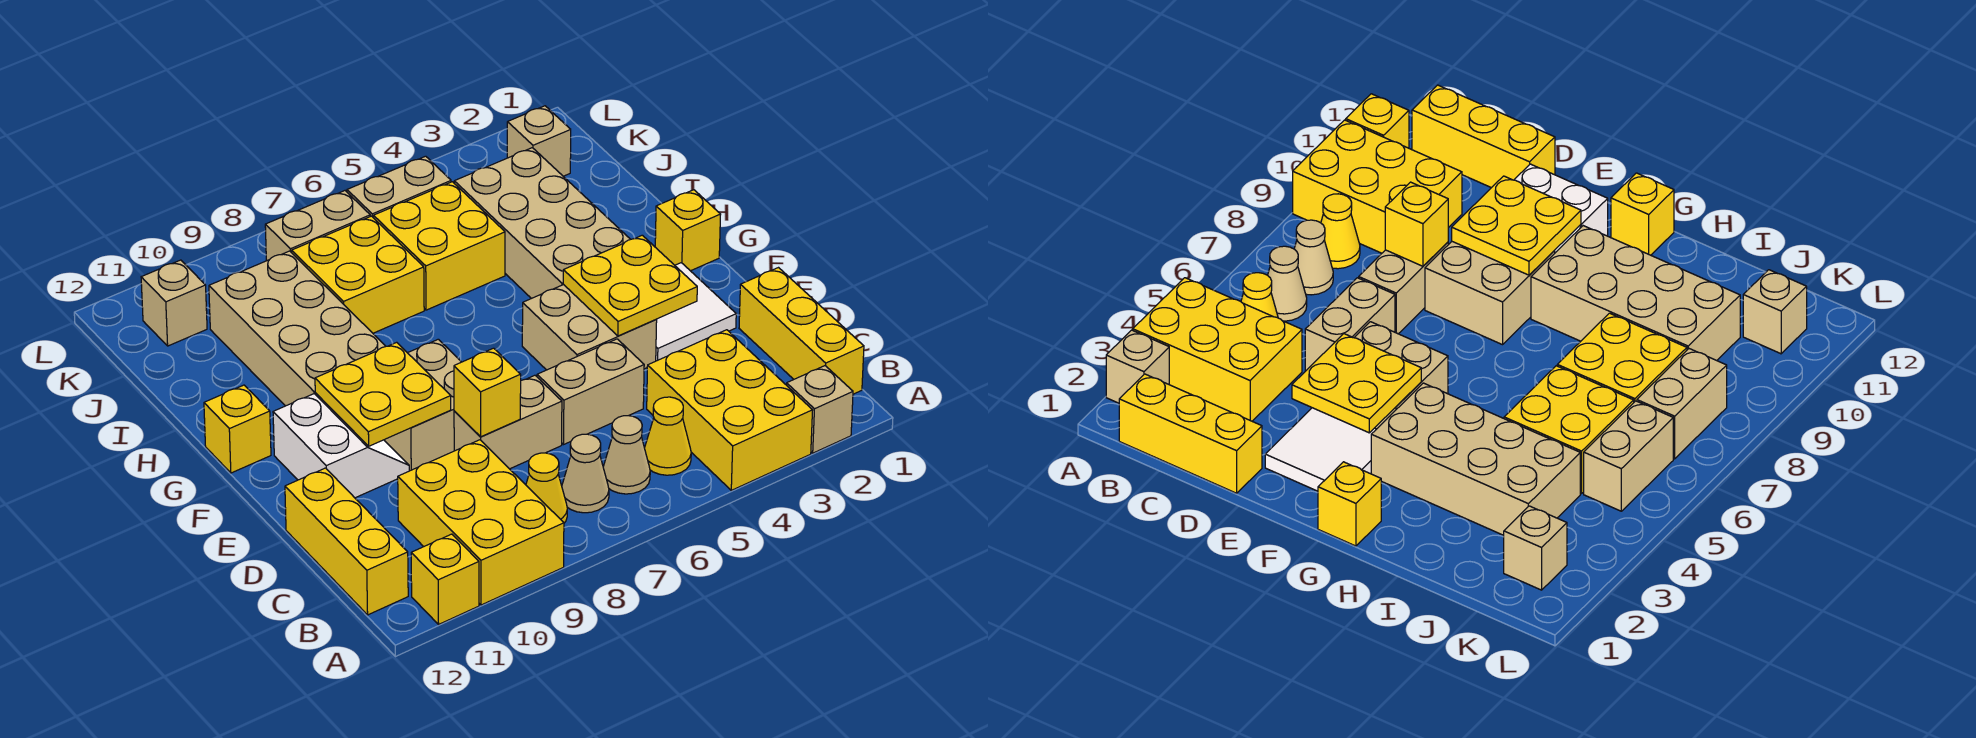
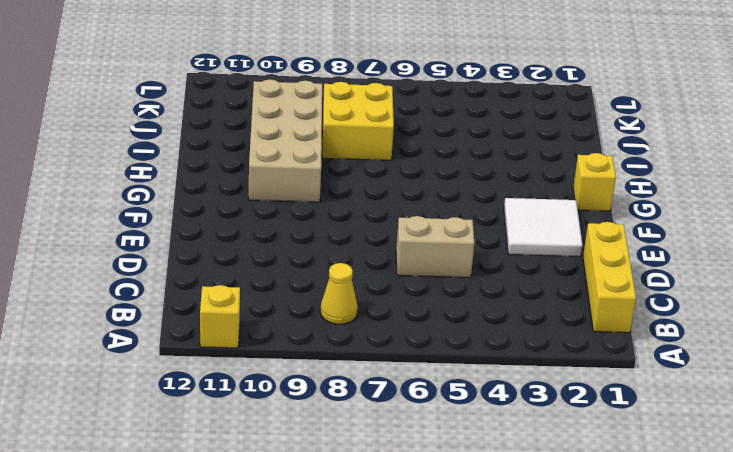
none -> tan brick A2 level 1
none -> yellow brick A3:C4 level 1
none -> yellow brick A9:C10 level 1

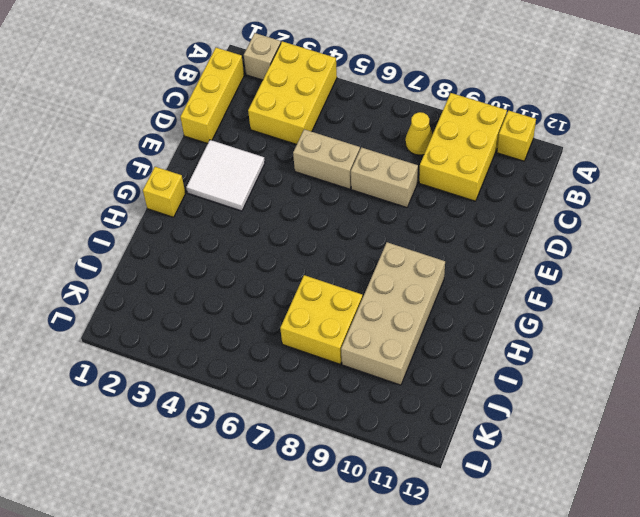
none -> yellow cone B5 level 1
none -> tan cone B6 level 1
none -> tan cone B7 level 1

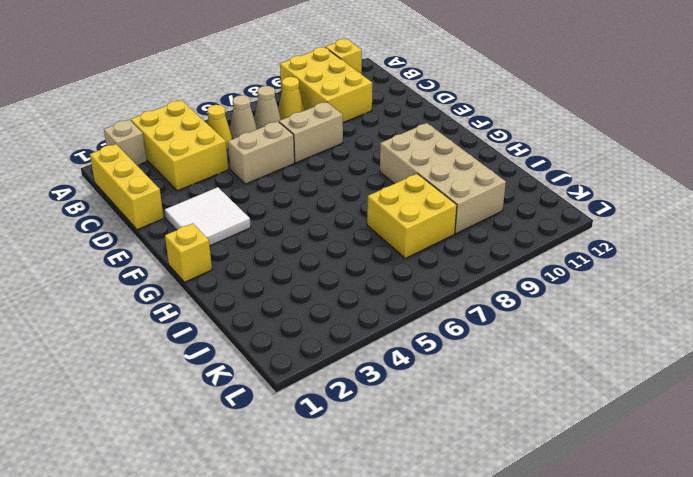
none -> yellow brick B12:D12 level 1
none -> tan brick E4:F5 level 1
none -> tan brick E8:F9 level 1

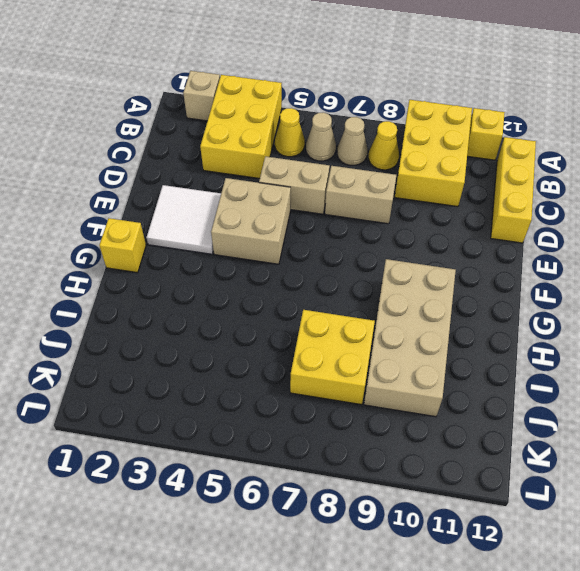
none -> yellow brick B1:D1 level 1
none -> tan brick E8:F9 level 1
none -> white slope E10:F11 level 1 top 11

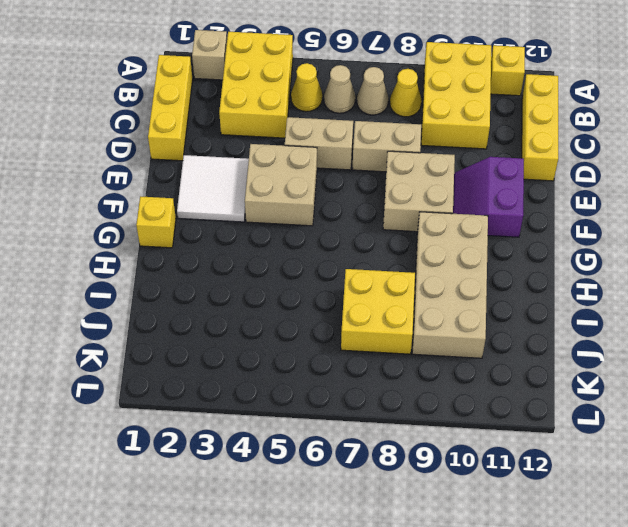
purple slope E10:F11 level 1 top 11 -> white slope E10:F11 level 1 top 11
none -> tan brick G3:J4 level 1
none -> yellow brick G12 level 1
none -> yellow brick I5:J6 level 1

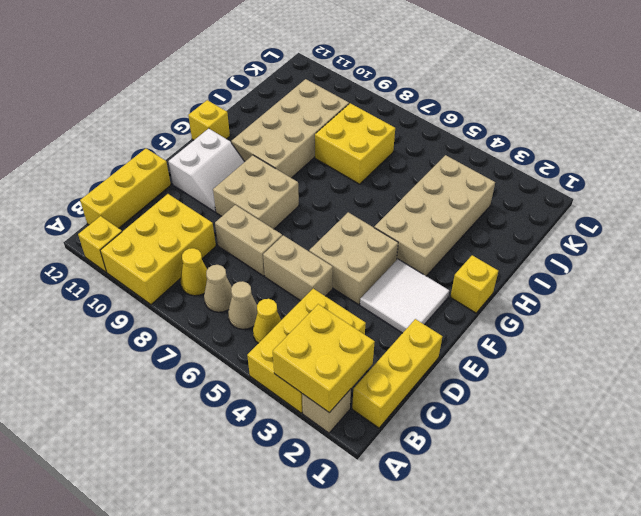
yellow brick A2:B3 level 2 -> yellow brick I5:J6 level 1
none -> tan brick K2 level 1
none -> tan brick K5:K6 level 1
none -> tan brick K7:K8 level 1

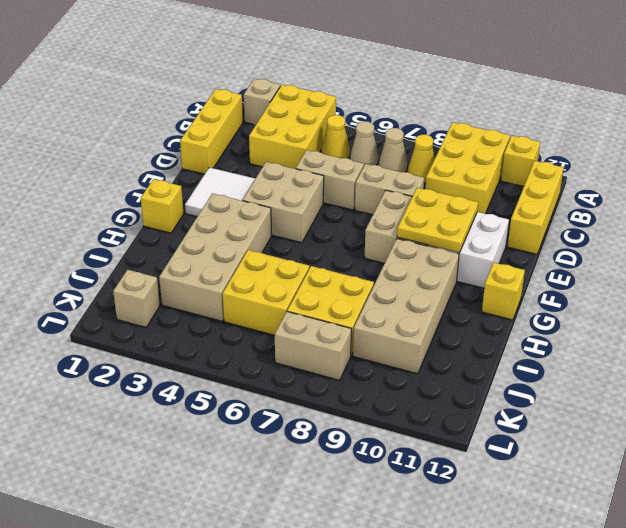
none -> tan brick K5:K6 level 1
none -> tan brick K11 level 1
none -> yellow brick D8 level 2

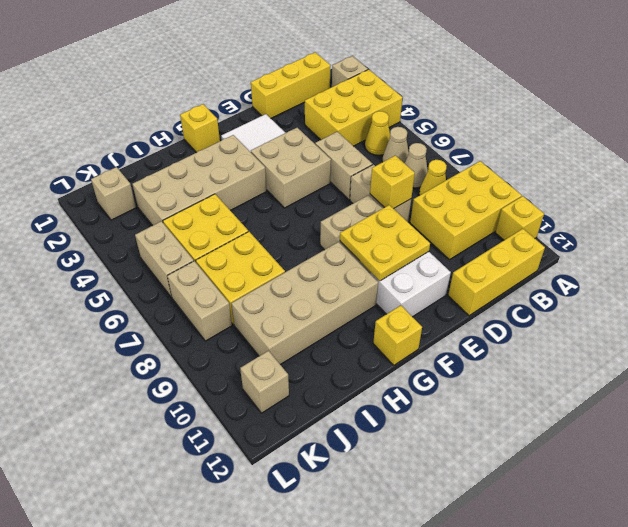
none -> yellow plate E3:F4 level 2

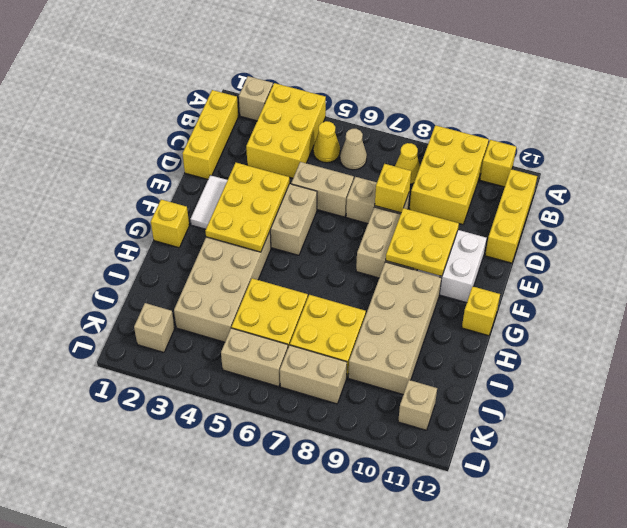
yellow plate E3:G4 level 2 -> yellow plate E3:F4 level 2
none -> tan cone B7 level 1

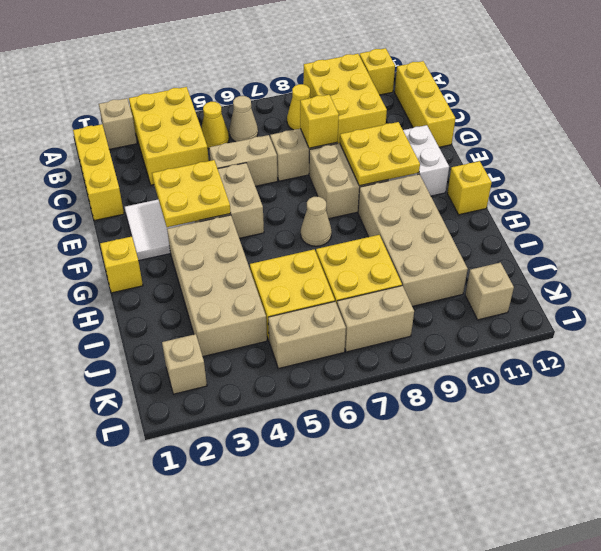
tan cone G7 level 1 -> tan cone B7 level 1

